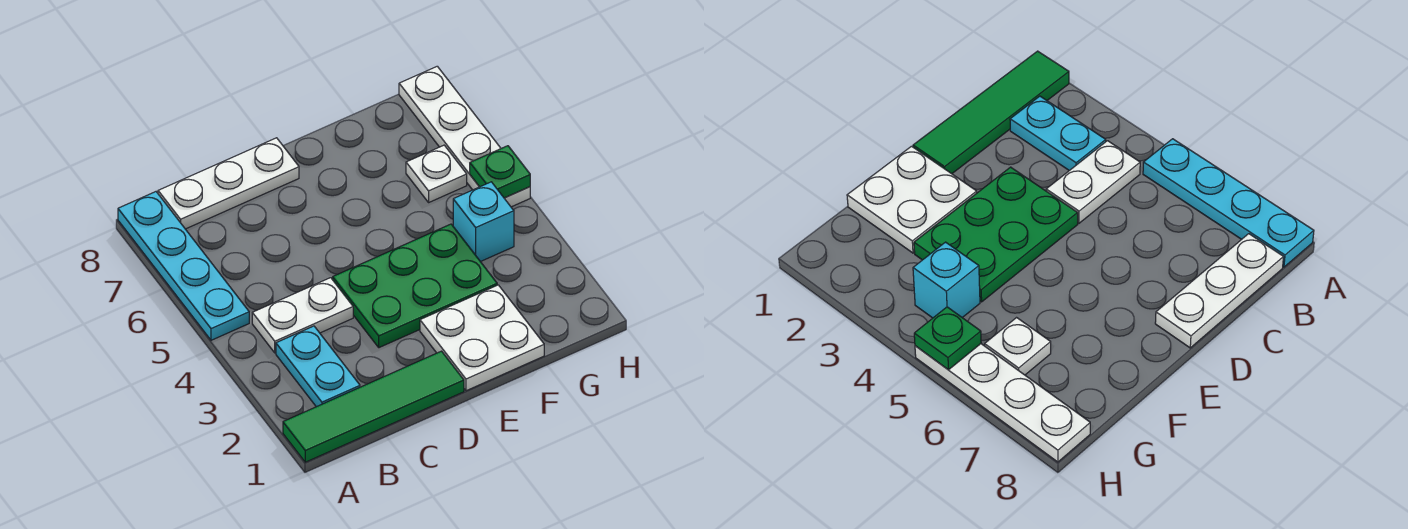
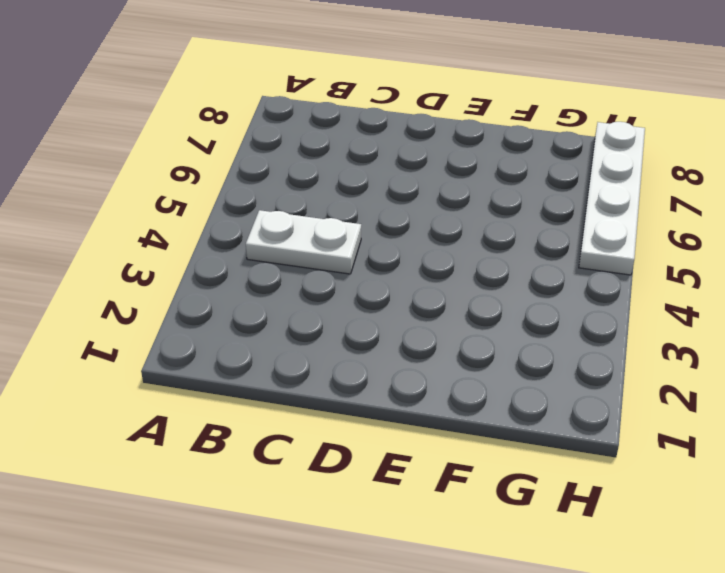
none -> green tile A1:D1 level 1
none -> cyan plate A5:A8 level 1

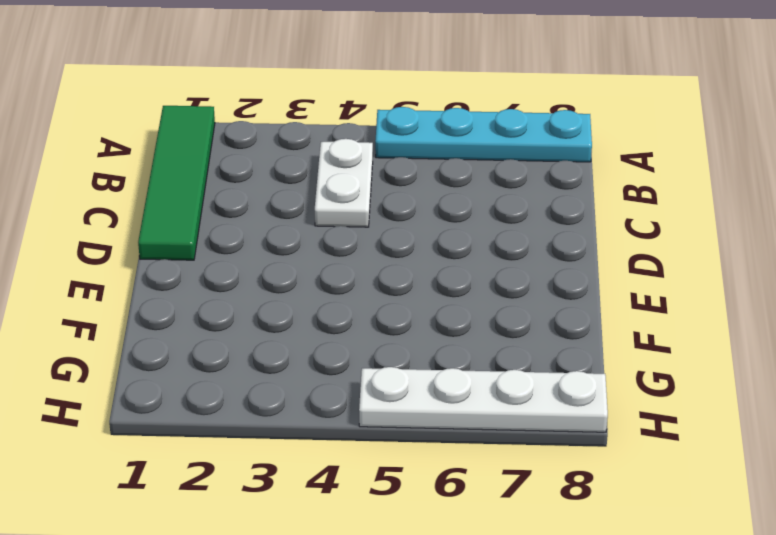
none -> cyan plate B2:B3 level 1
none -> white plate B8:D8 level 1

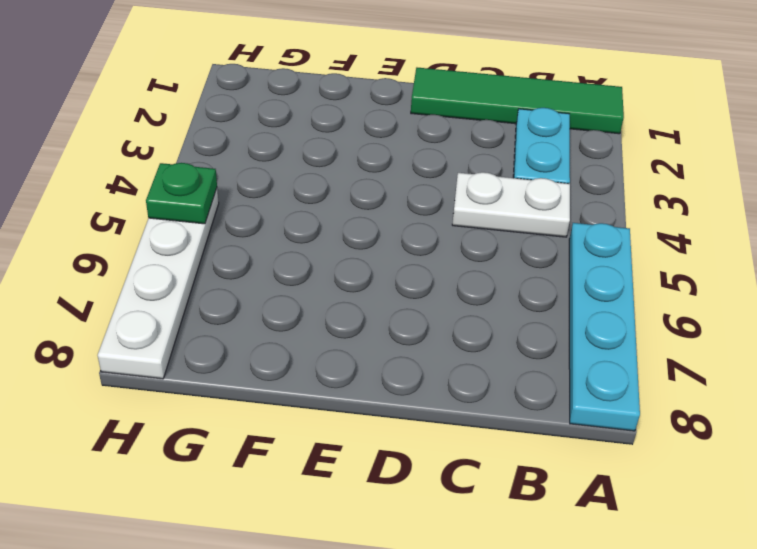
none -> white plate B8:D8 level 1
none -> green plate D3:F4 level 1

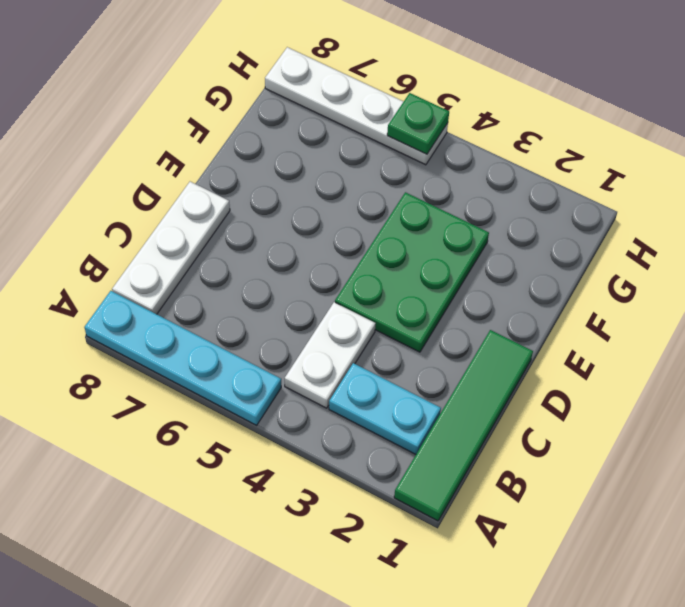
none -> white plate E1:F2 level 1
none -> cyan brick G4 level 1

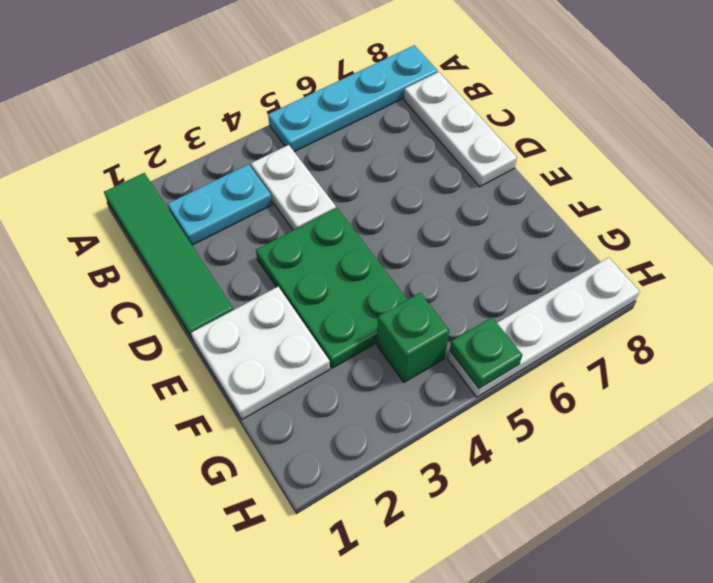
green brick G4 level 1 -> cyan brick G4 level 1
none -> white plate G6 level 1

